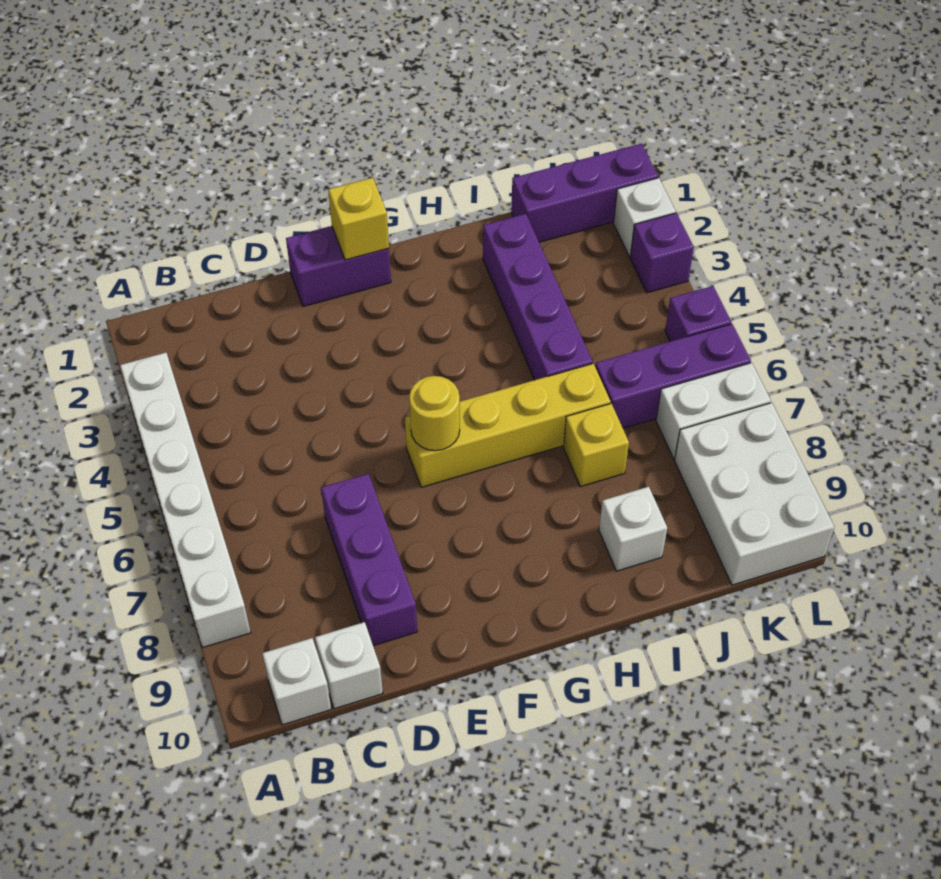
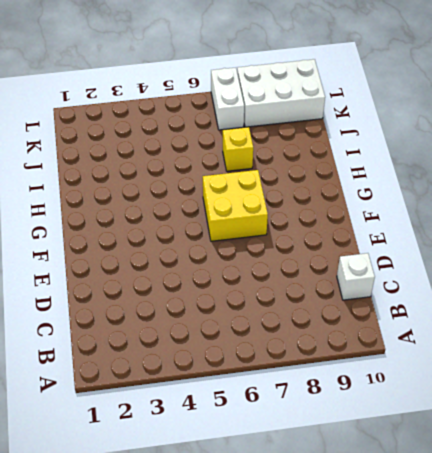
yellow brick F6:G7 level 1 -> yellow brick F6:I6 level 1
none -> white brick A3:A8 level 1
none -> white brick B10 level 1
none -> purple brick D7:D9 level 1

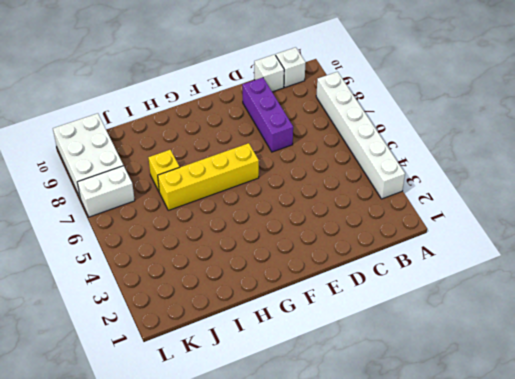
none -> purple brick E1:F1 level 1
none -> purple brick I2:I5 level 1
none -> white brick I9 level 1

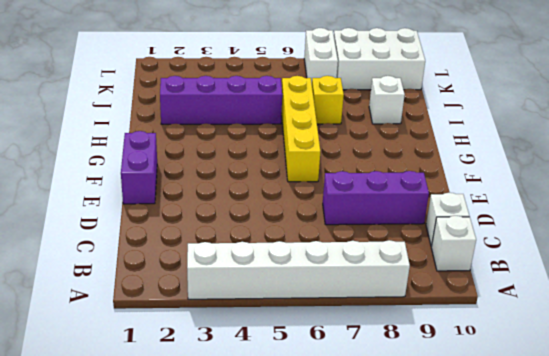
none -> purple brick J1:L1 level 1
none -> purple brick J6:L6 level 1
none -> white brick L2 level 1

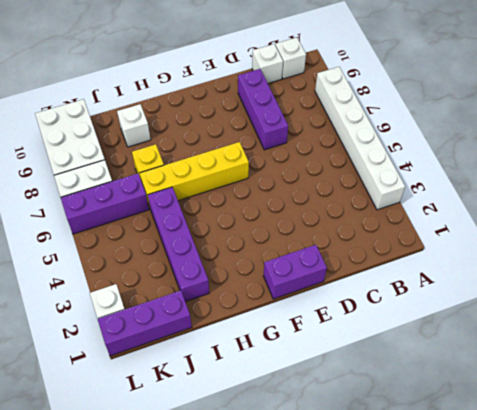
none -> purple brick L3 level 1
none -> purple brick L5 level 1
none -> yellow brick F1 level 2

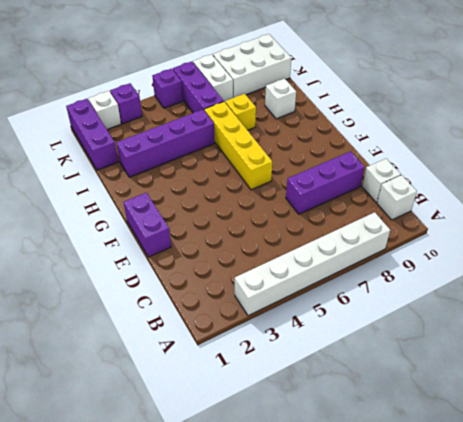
none -> yellow brick F1 level 2
none -> yellow round brick F6 level 2

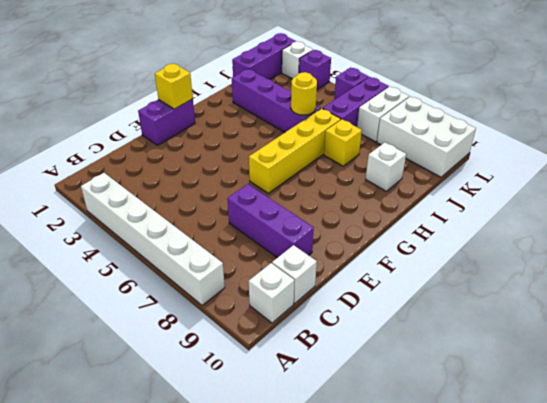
yellow round brick I5 level 2 -> yellow round brick F6 level 2

